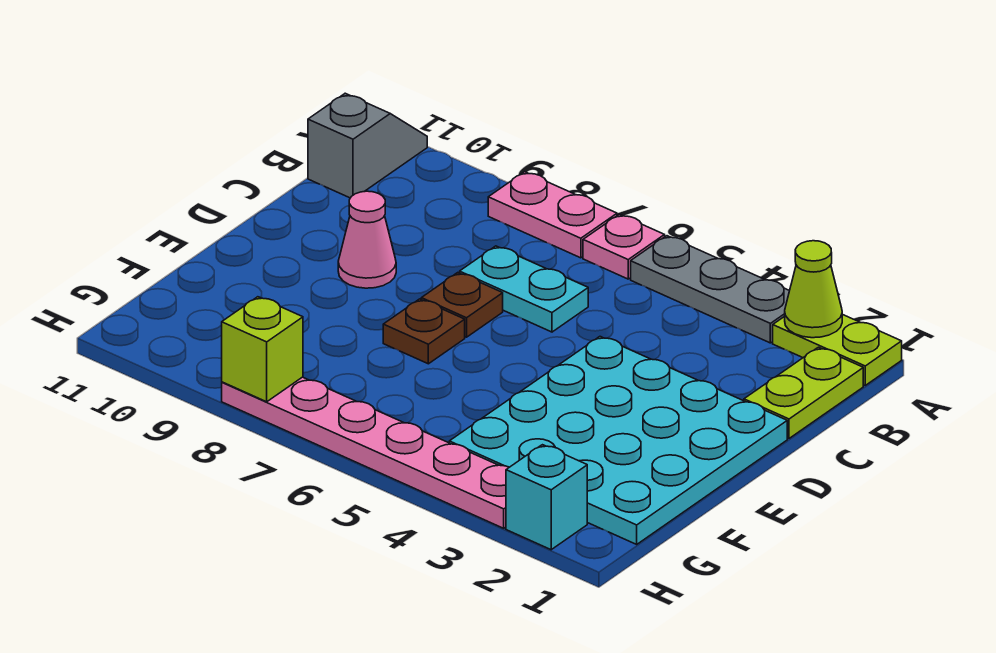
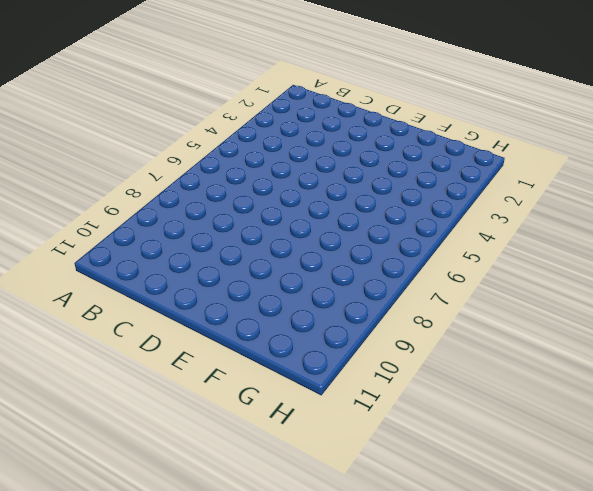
none -> lime plate A1:A2 level 1
none -> grey plate A3:A5 level 1
none -> pink plate A6 level 1

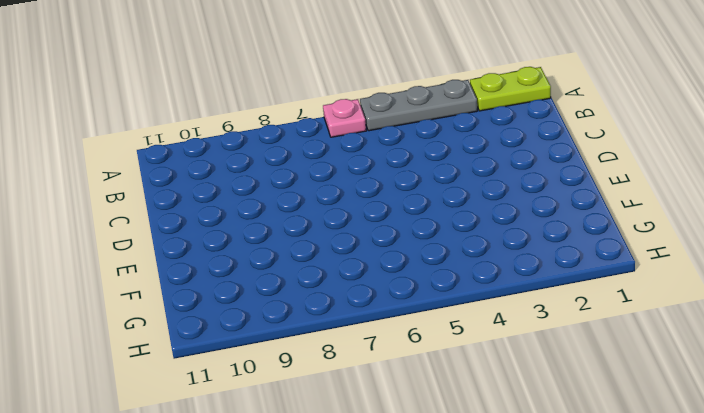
none -> pink plate A7:A8 level 1
none -> grey slope A11:B11 level 1 top B
none -> lime plate B1:C1 level 1

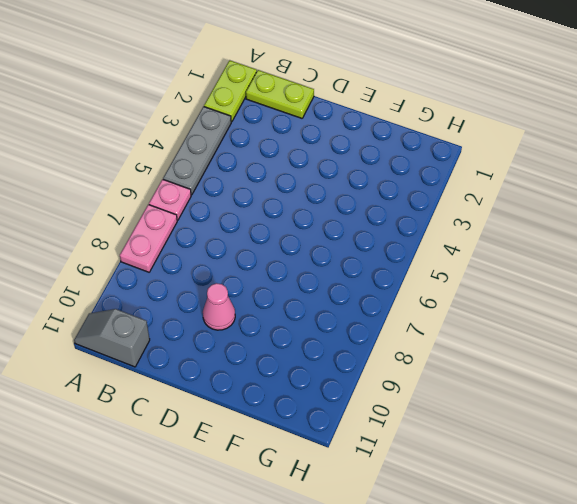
none -> cyan plate C6:C7 level 1
none -> cyan plate D1:G4 level 1
none -> brown plate D7 level 1

